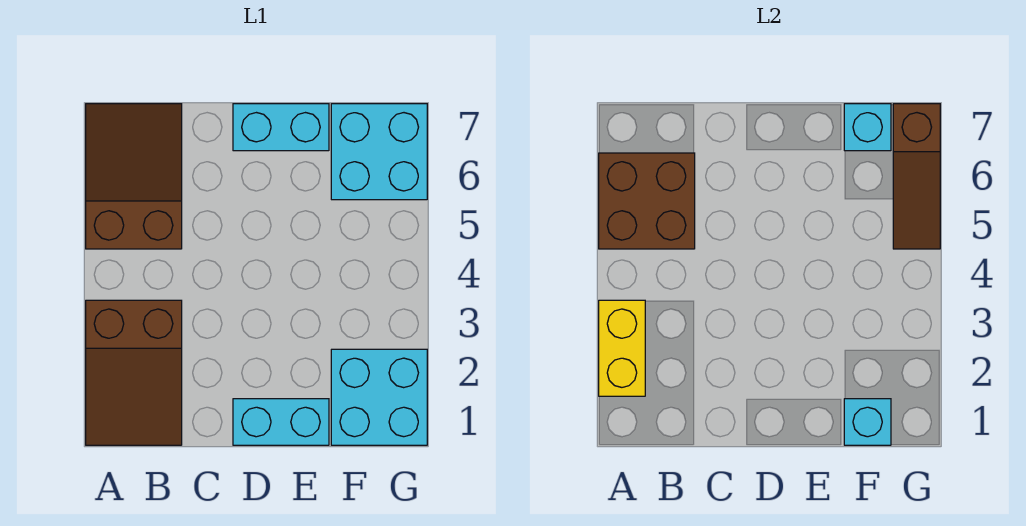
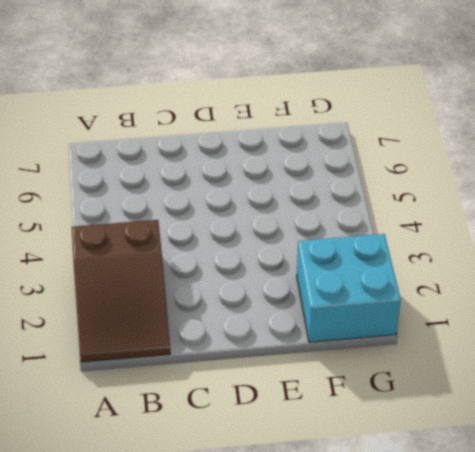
none -> brown slope A5:B7 level 1 top 5
none -> cyan brick D1:E1 level 1

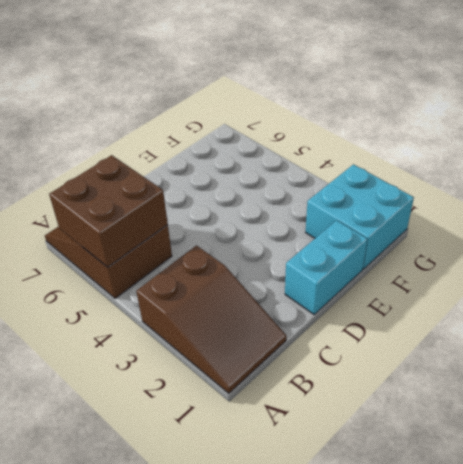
none -> cyan brick D7:E7 level 1
none -> cyan brick F6:G7 level 1

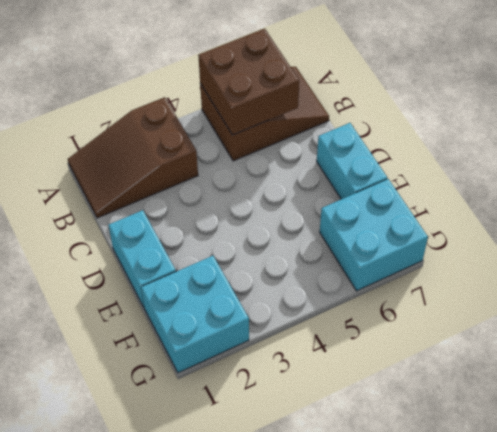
none -> yellow brick A2:A3 level 2
none -> cyan brick F1 level 2

